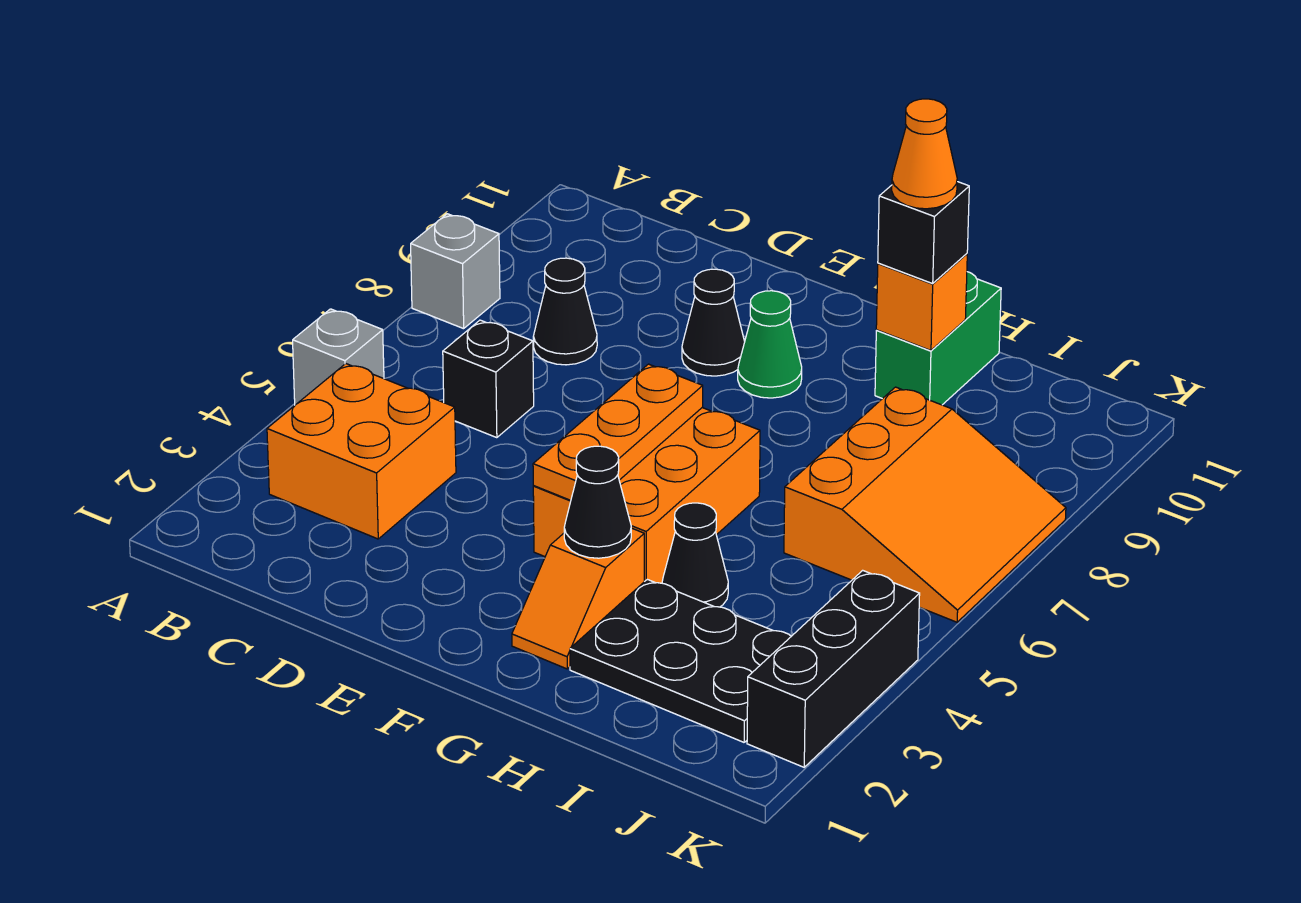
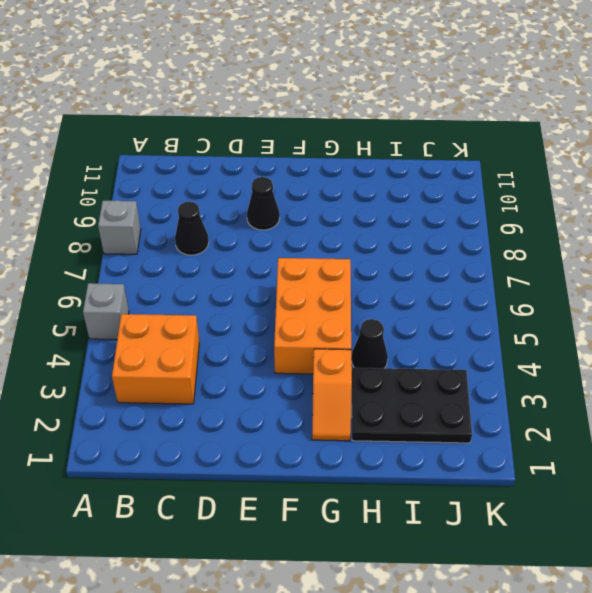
none -> black brick C6 level 1
none -> green cone F9 level 1
none -> green brick H10:H11 level 1

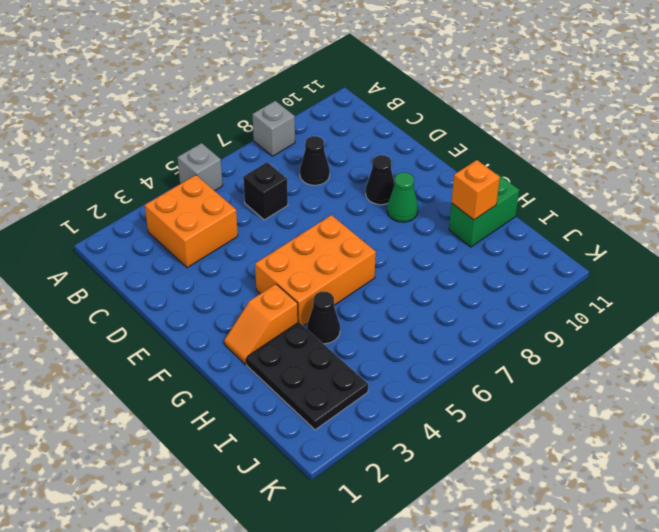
none -> orange slope I6:K8 level 1 top I
none -> black brick K2:K4 level 1
none -> orange plate F4:F6 level 2

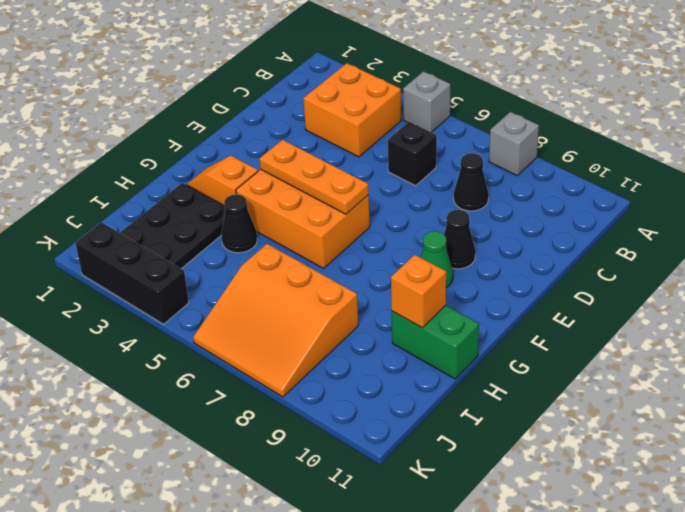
none -> black cone G3 level 2
none -> black brick H10 level 3
none -> orange cone H10 level 4

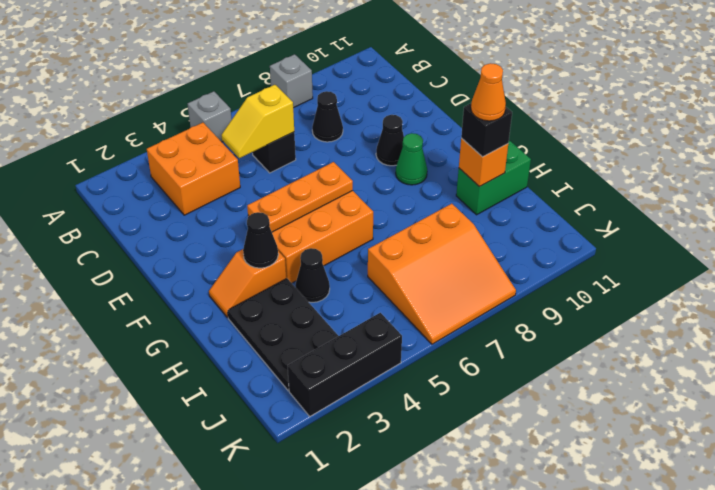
yellow slope C5:C6 level 2 top 6 -> none

